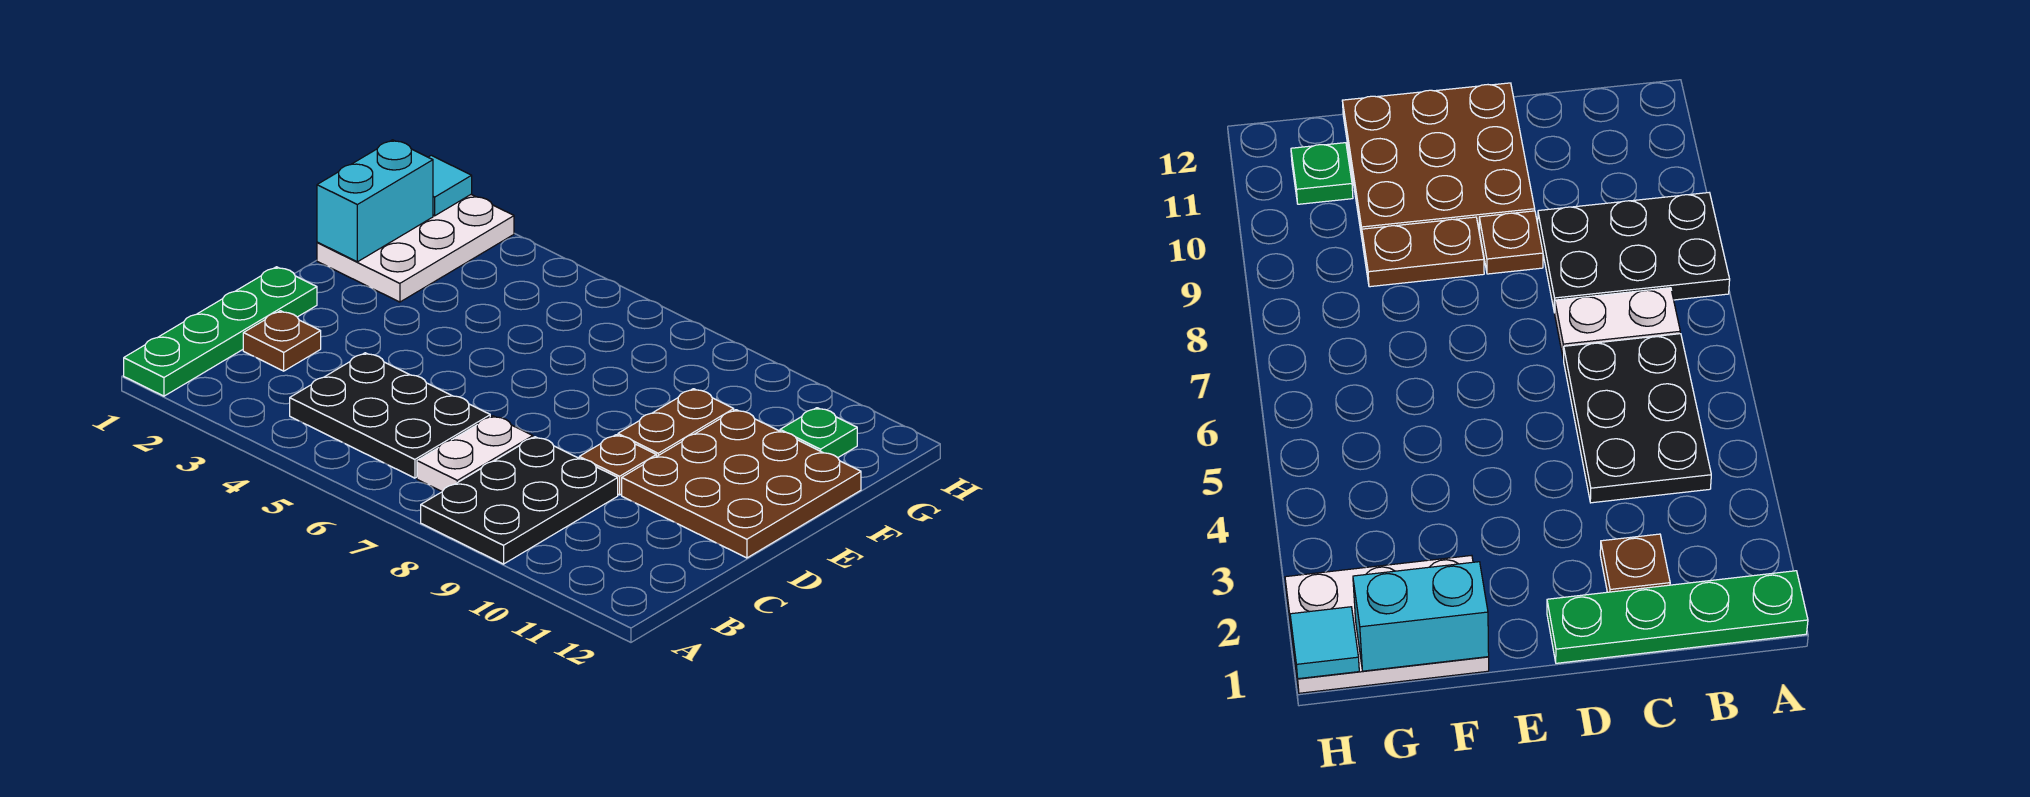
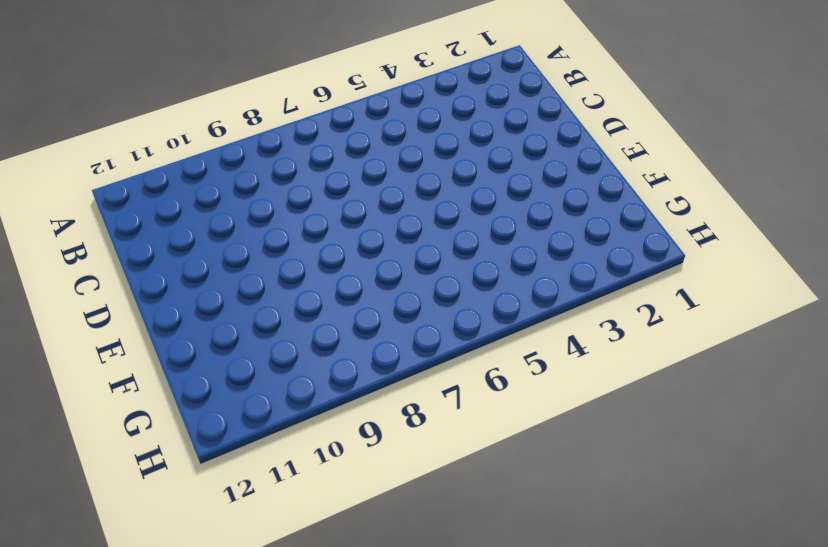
none -> green plate A1:D1 level 1
none -> black plate A8:C9 level 1
none -> black plate B4:C6 level 1

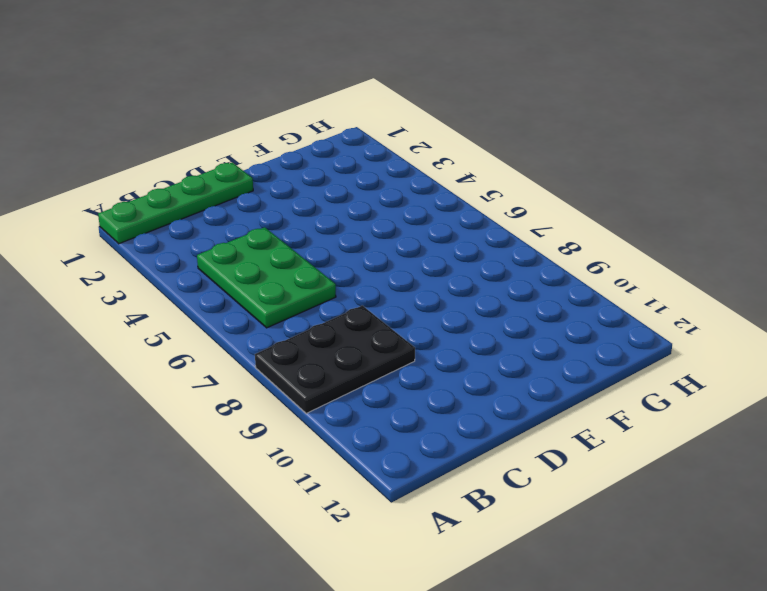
green plate B4:C6 level 1 -> black plate B4:C6 level 1
none -> white plate B7:C7 level 1
none -> brown plate C2 level 1
none -> brown plate D9 level 1

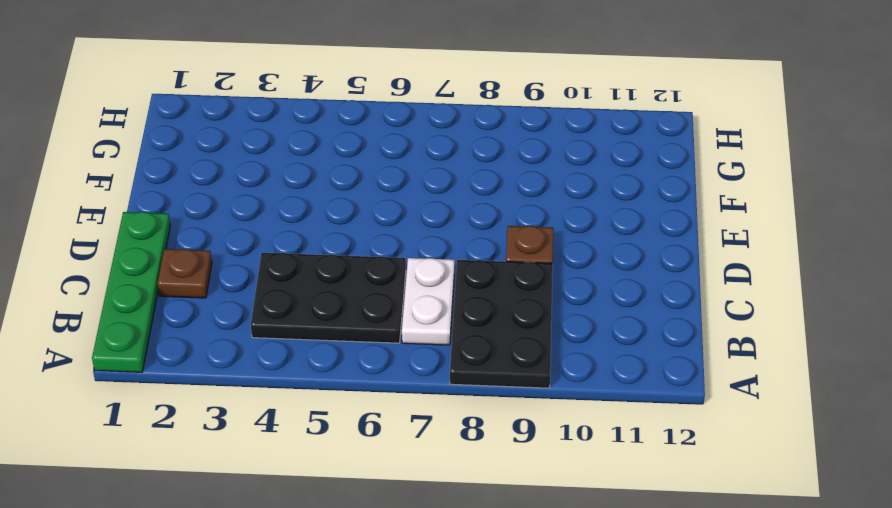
none -> brown plate D10:F12 level 1
none -> brown plate E9:F9 level 1
none -> white plate F1:H2 level 1

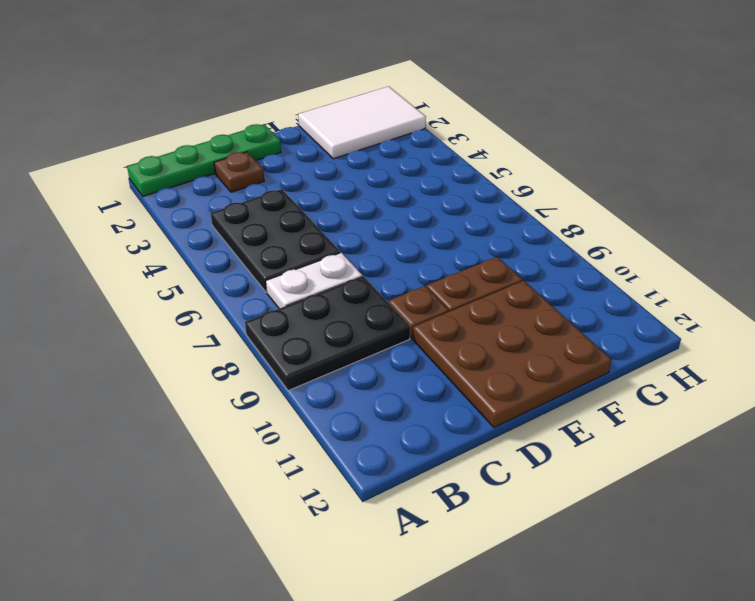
white tile F1:H2 level 1 -> white plate F1:H2 level 1
none -> green plate G11 level 1
none -> cyan brick F1:G1 level 2
none -> cyan tile H1 level 2

